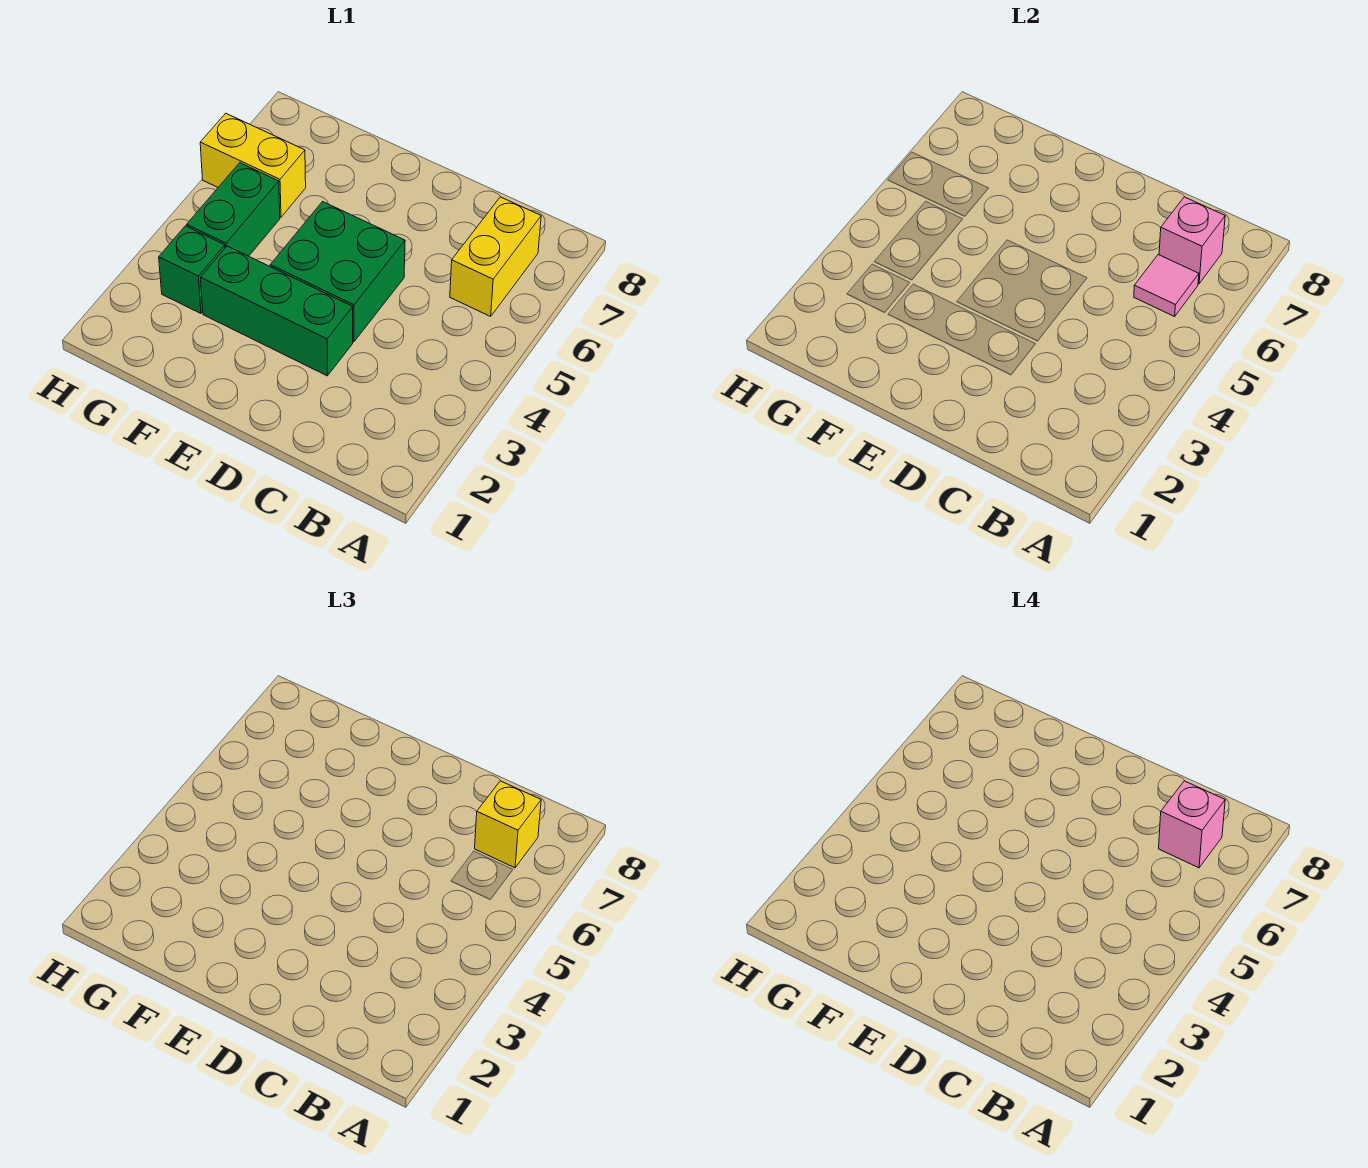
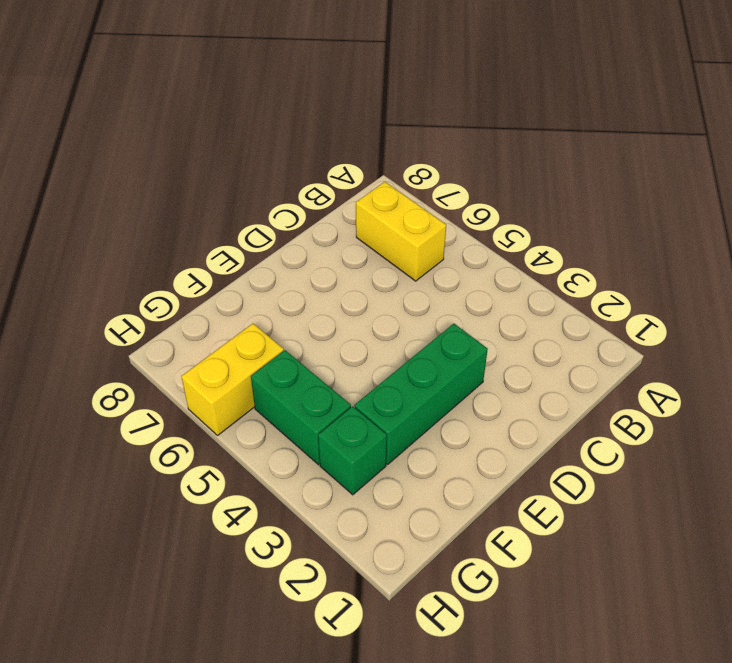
none -> green brick D4:E5 level 1
none -> pink tile B6 level 2

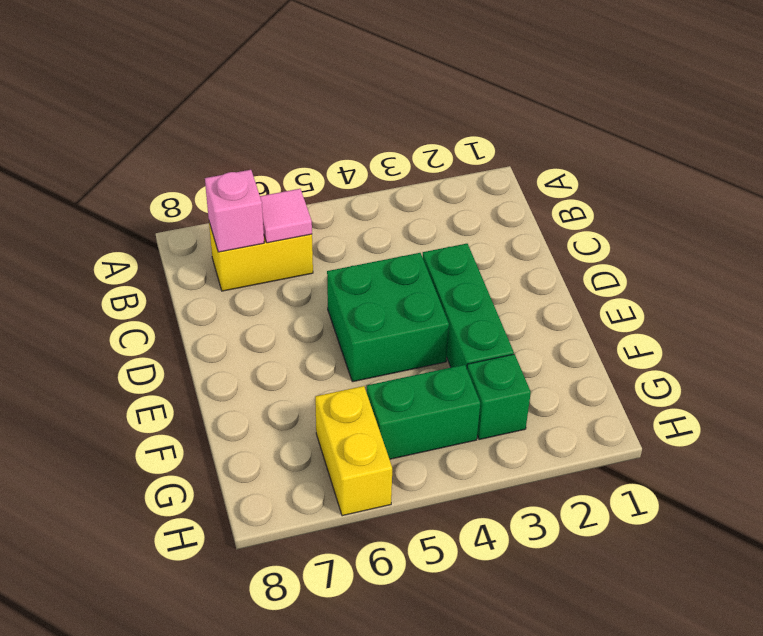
none -> yellow brick B7 level 3
none -> pink brick B7 level 4

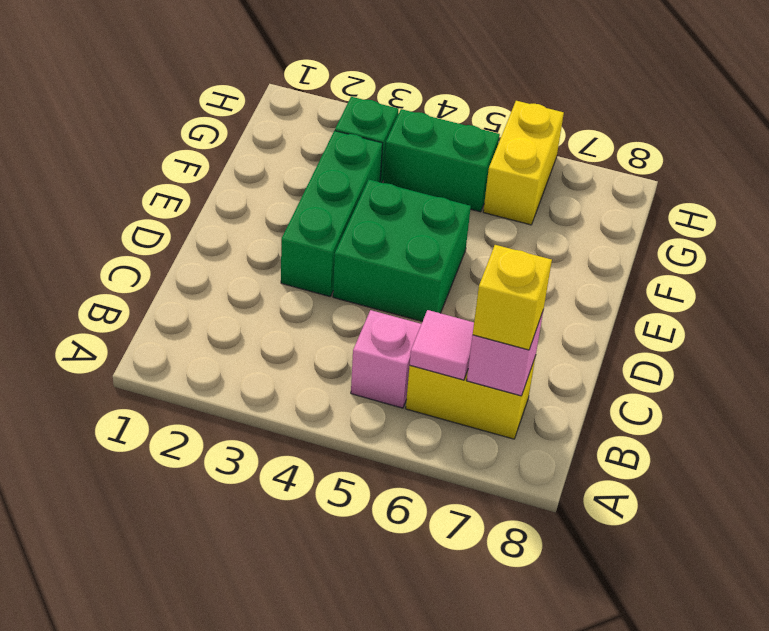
pink brick B5 level 1 -> pink brick B7 level 4

